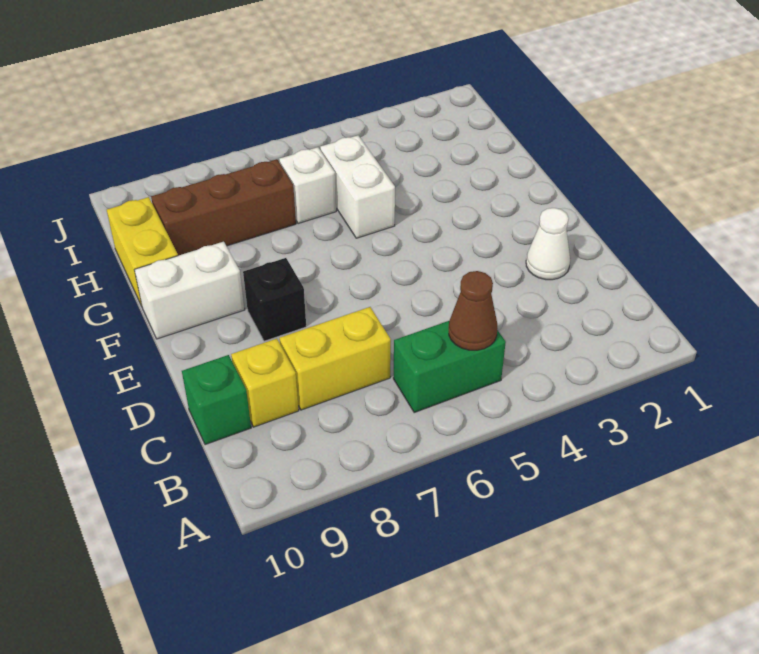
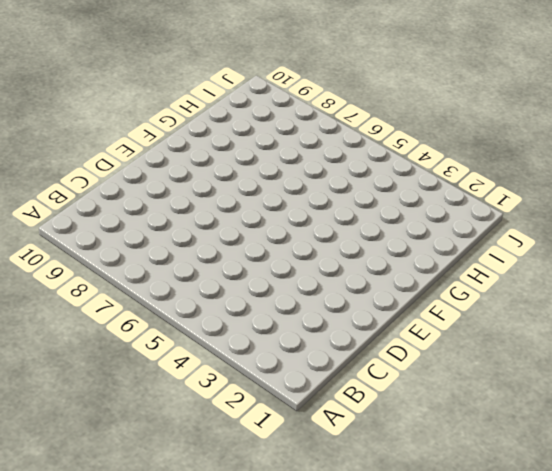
none -> green brick B5:B6 level 1
none -> yellow brick C7:C8 level 1
none -> yellow brick C9 level 1

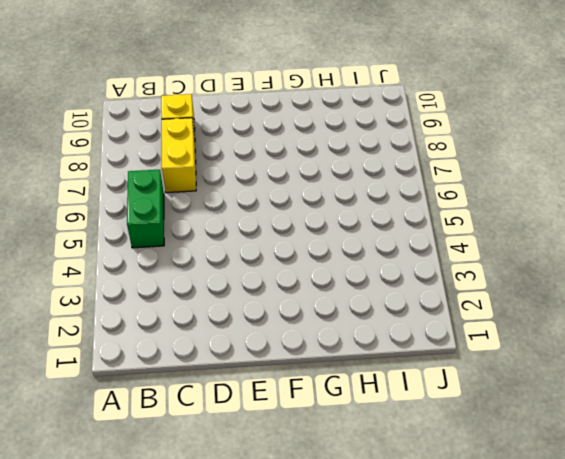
none -> green brick C10 level 1
none -> white cone D2 level 1
none -> black brick E8 level 1

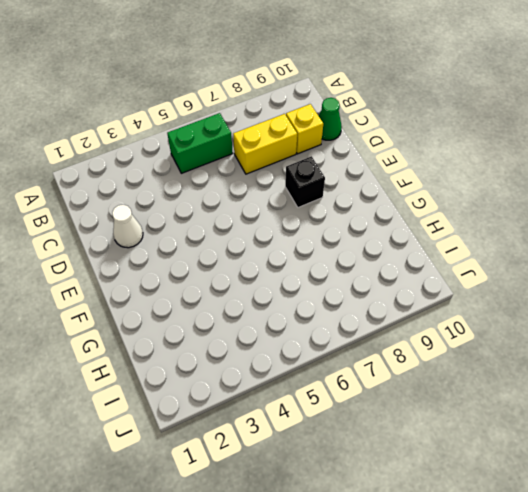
green cone C10 level 1 -> green brick C10 level 1
none -> white brick F9:F10 level 1
none -> white brick G5:H5 level 1
none -> yellow brick G10:H10 level 1

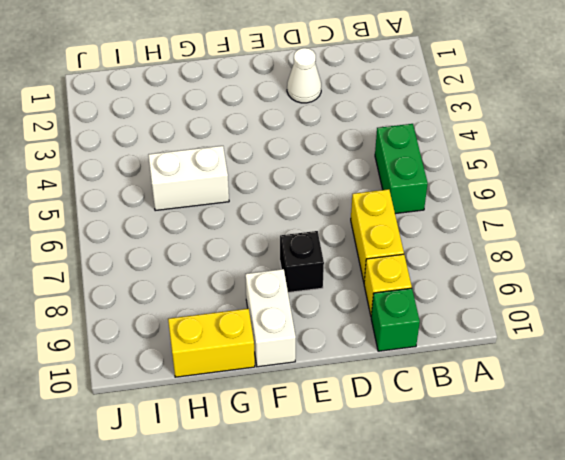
none -> white brick H6 level 1
none -> brown brick H7:H9 level 1
none -> brown cone B5 level 2

